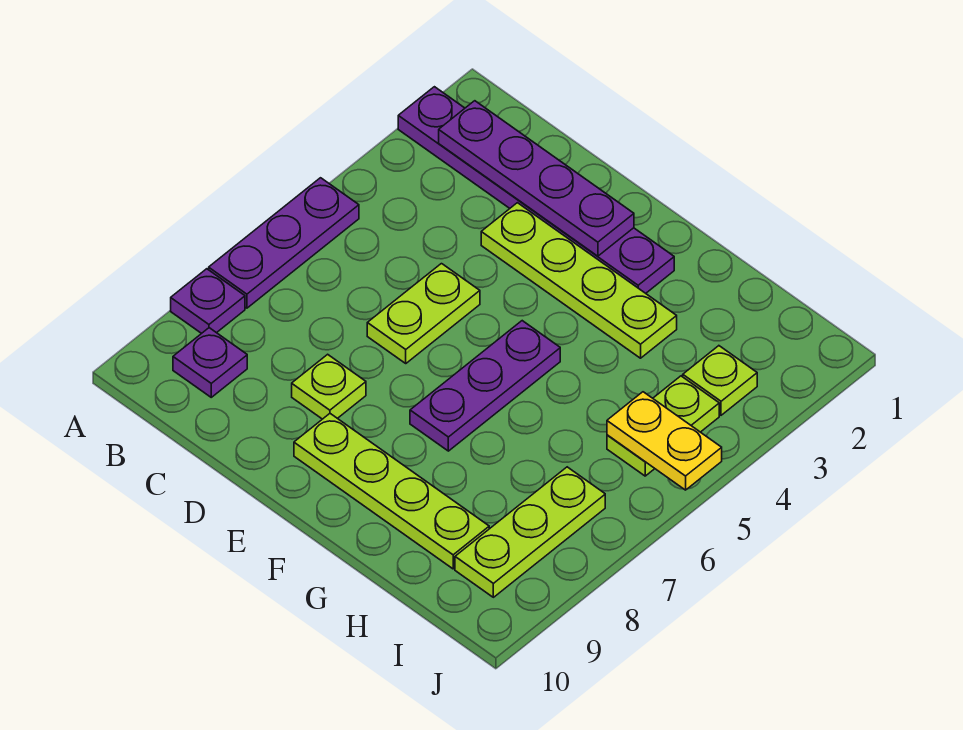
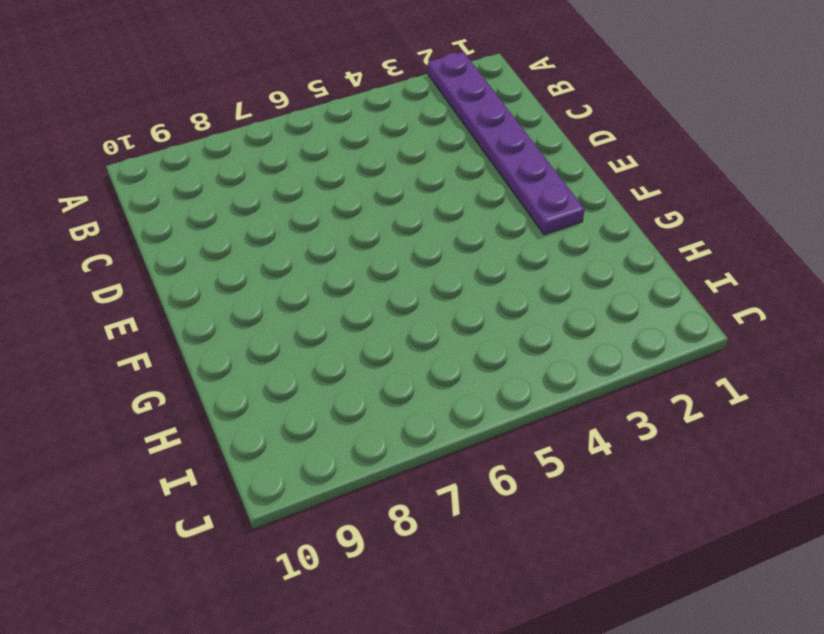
none -> purple plate A5:A7 level 1
none -> purple plate A8 level 1
none -> purple plate B9 level 1

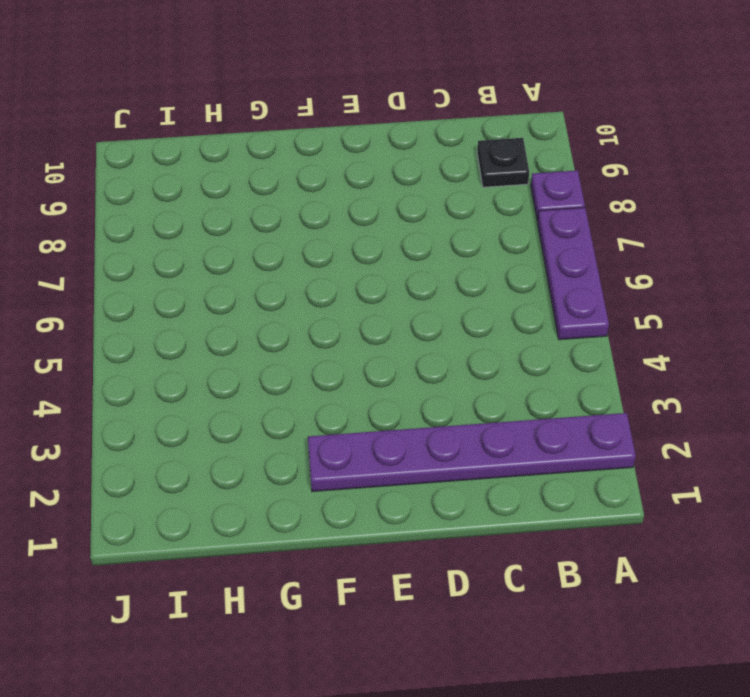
black plate B9 level 1 -> purple plate B9 level 1
none -> lime plate D3:G3 level 1
none -> lime plate D5:D6 level 1
none -> lime plate D8 level 1

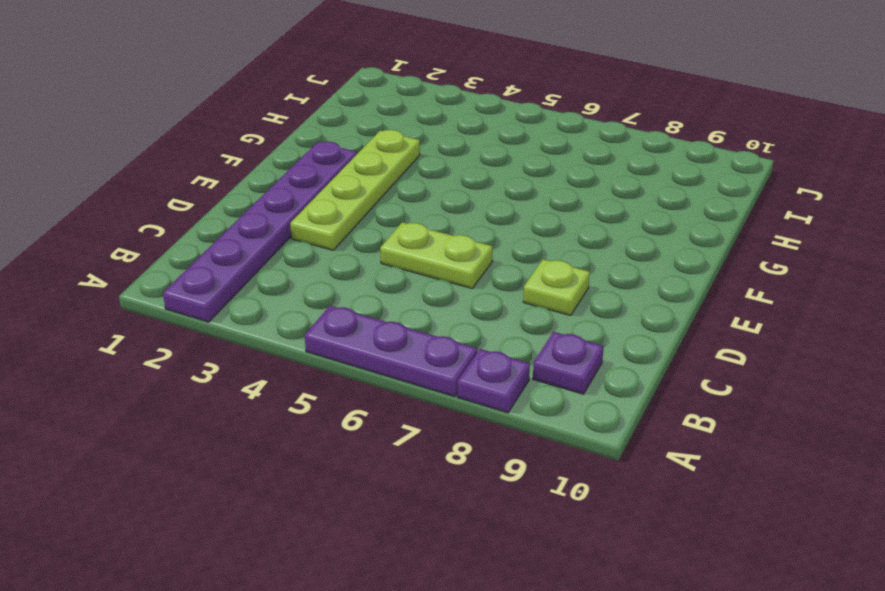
none -> lime plate E9:H9 level 1
none -> purple plate F5:F7 level 1
none -> lime plate I3 level 1

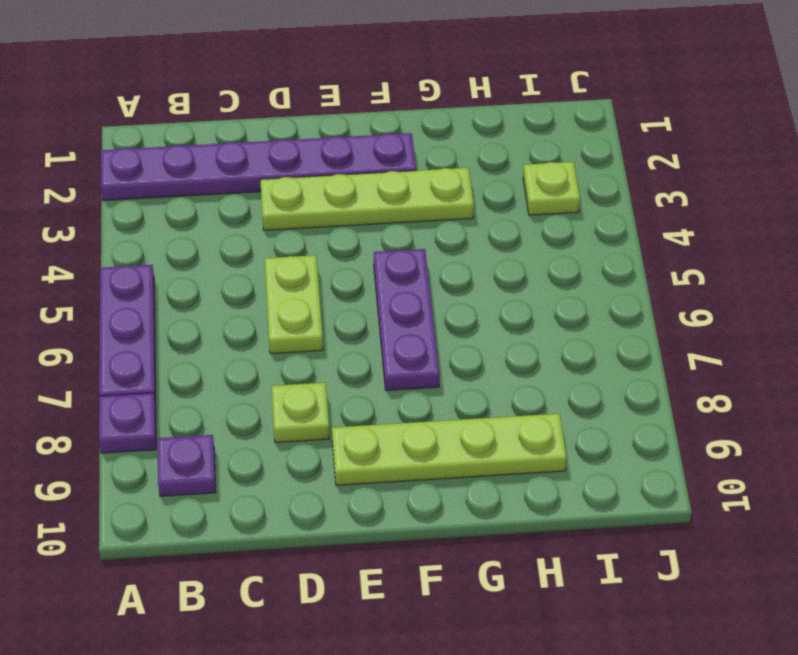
none -> lime plate I4:I5 level 1
none -> lime plate I7:I9 level 1
none -> purple plate B2:E2 level 2

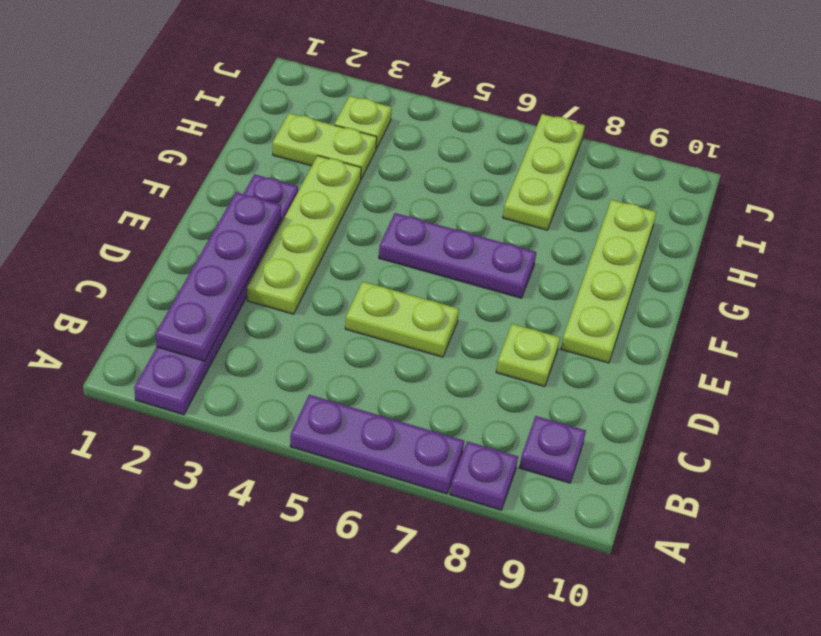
lime plate H2:H3 level 1 -> lime plate I4:I5 level 1
lime plate H7:J7 level 1 -> lime plate I7:I9 level 1
none -> yellow plate I5:J5 level 2

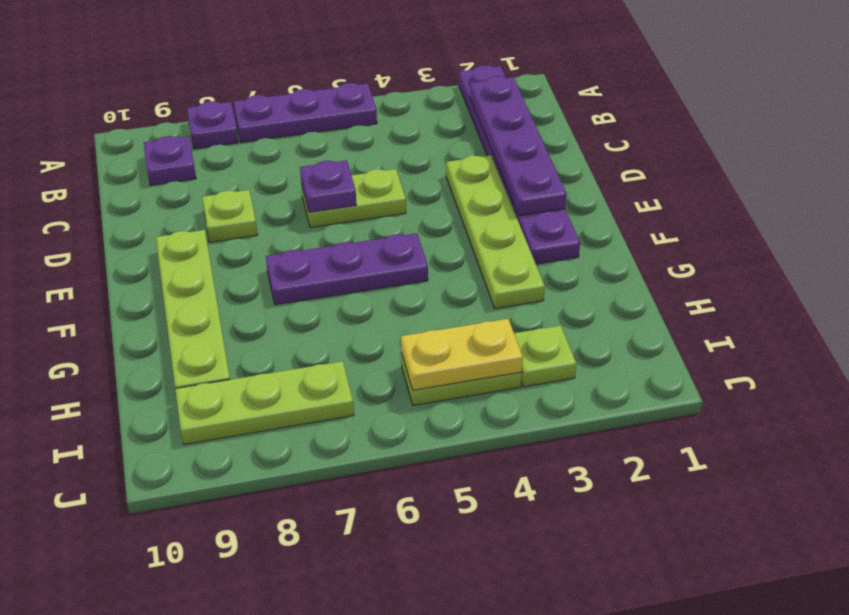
purple plate D6 level 2 -> none
yellow plate I4:I5 level 2 -> yellow plate I5:J5 level 2

